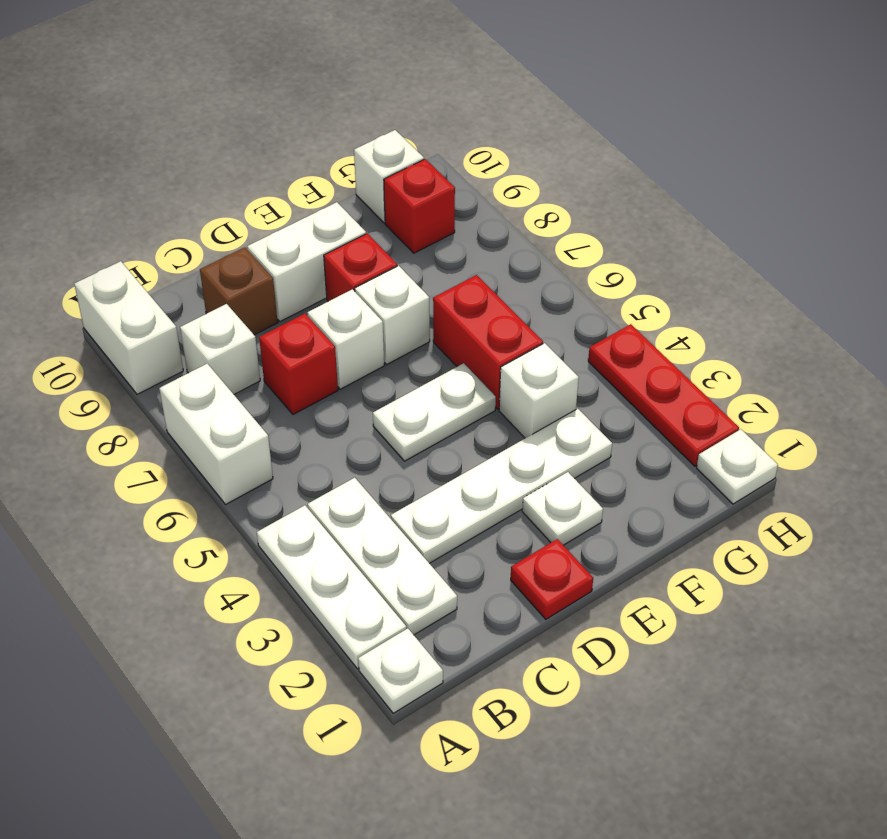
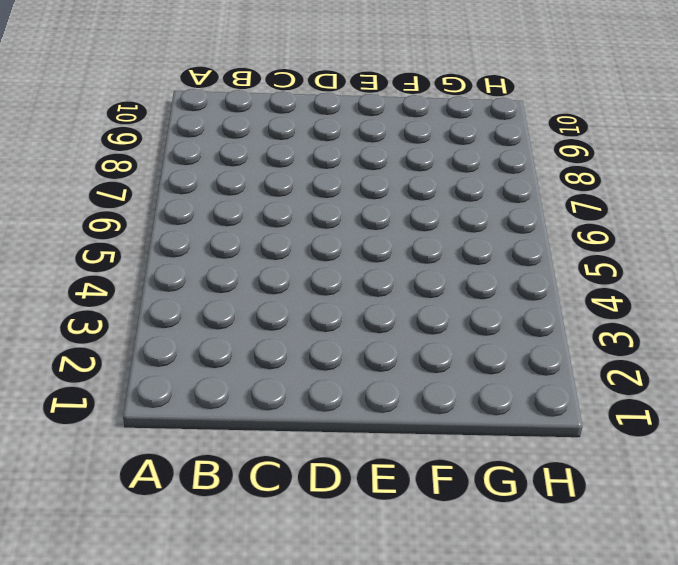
none -> white plate A1 level 1
none -> white plate A2:A4 level 1
none -> white brick A6:A7 level 1

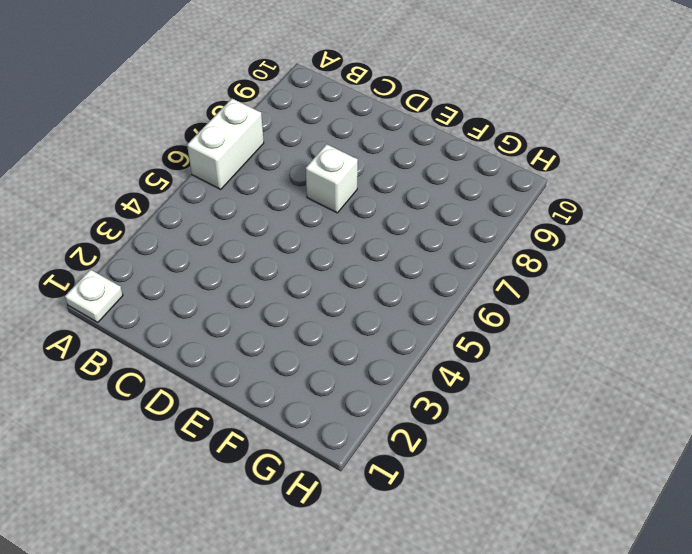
none -> white plate A2:A4 level 1
none -> white brick A9:A10 level 1
none -> white plate B2:B4 level 1

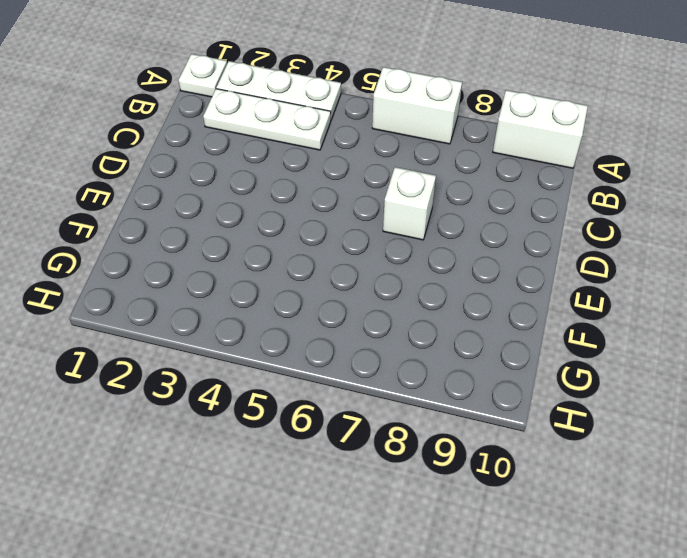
none -> white brick B8 level 1
none -> white plate C3:F3 level 1
none -> red brick C7 level 1

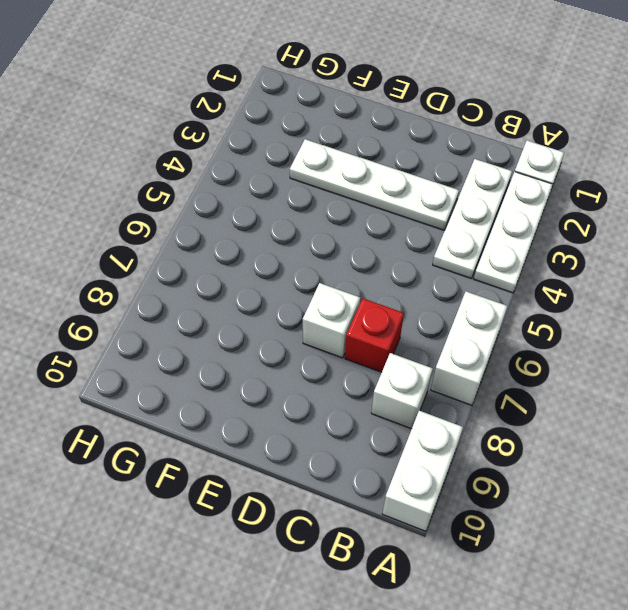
none -> brown brick C9 level 1
none -> red plate D1 level 1
none -> white plate D5:E5 level 1

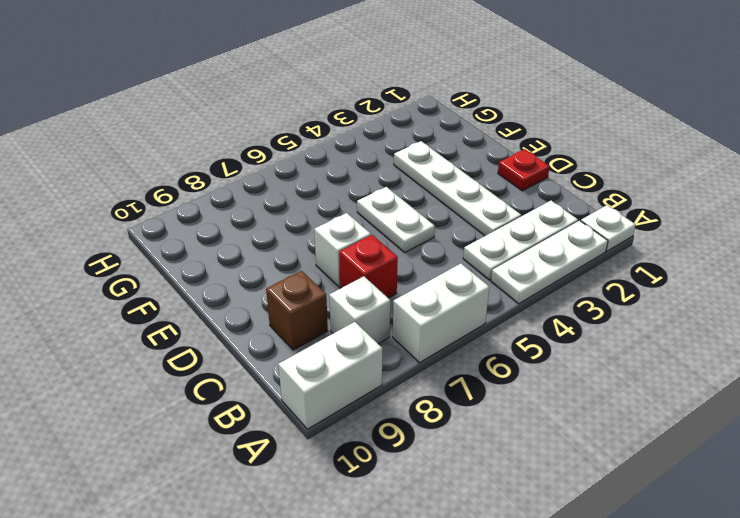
none -> white brick D9:E9 level 1
none -> white plate E2 level 1
none -> white brick E7 level 1

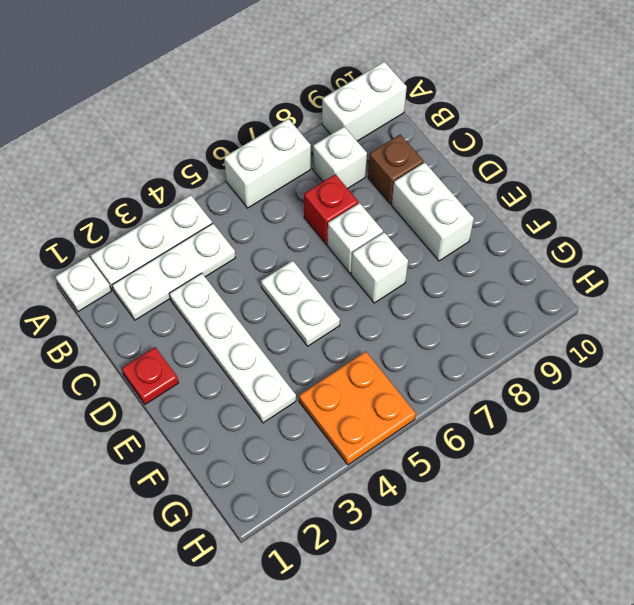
orange plate G4:H5 level 1 -> red plate H2:H4 level 1
none -> white plate E2 level 1
none -> red brick E8 level 1
none -> white brick F4 level 1

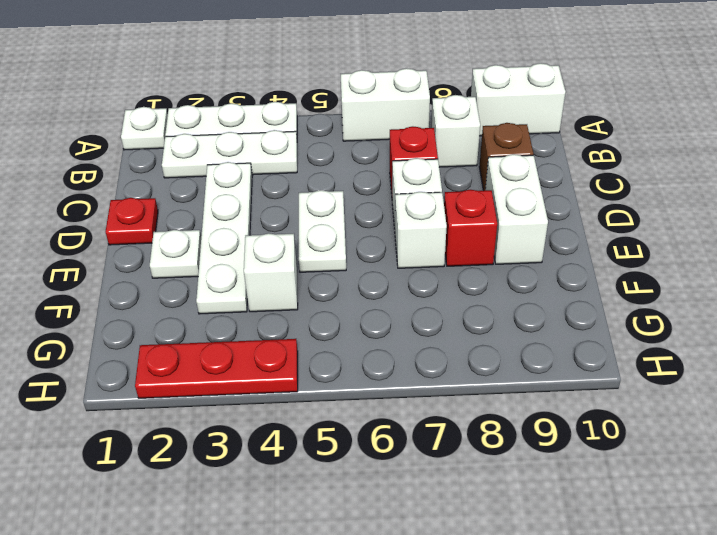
none -> red brick F5:F6 level 1
none -> red brick G9 level 1
none -> white brick G10 level 1

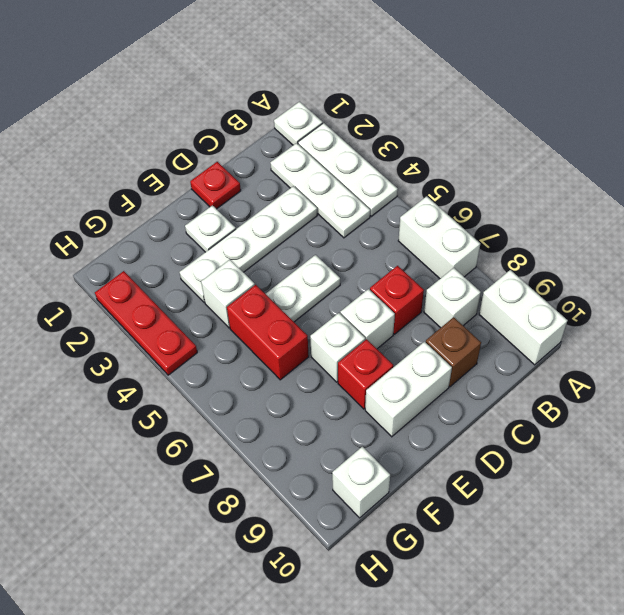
none -> red brick G9 level 1
none -> white plate H1 level 1

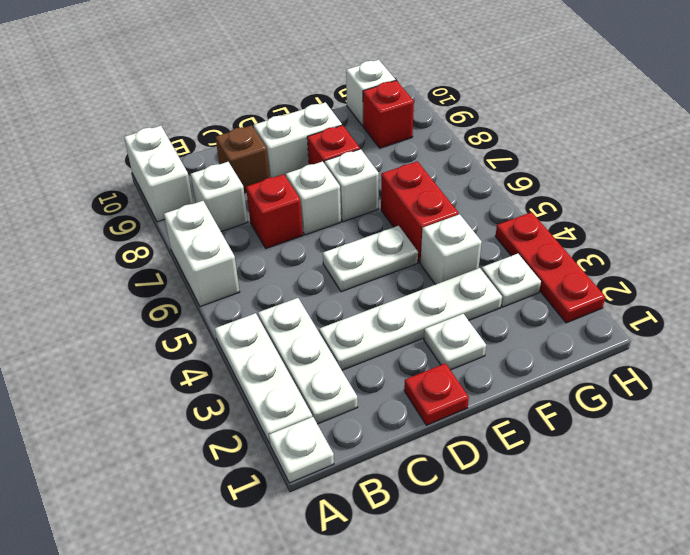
white plate G3 level 1 -> white plate H1 level 1

